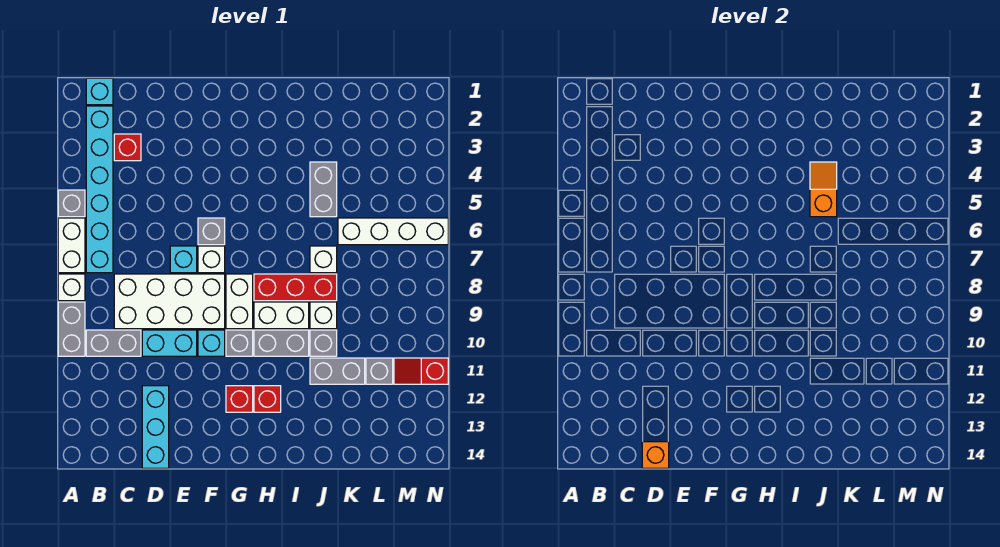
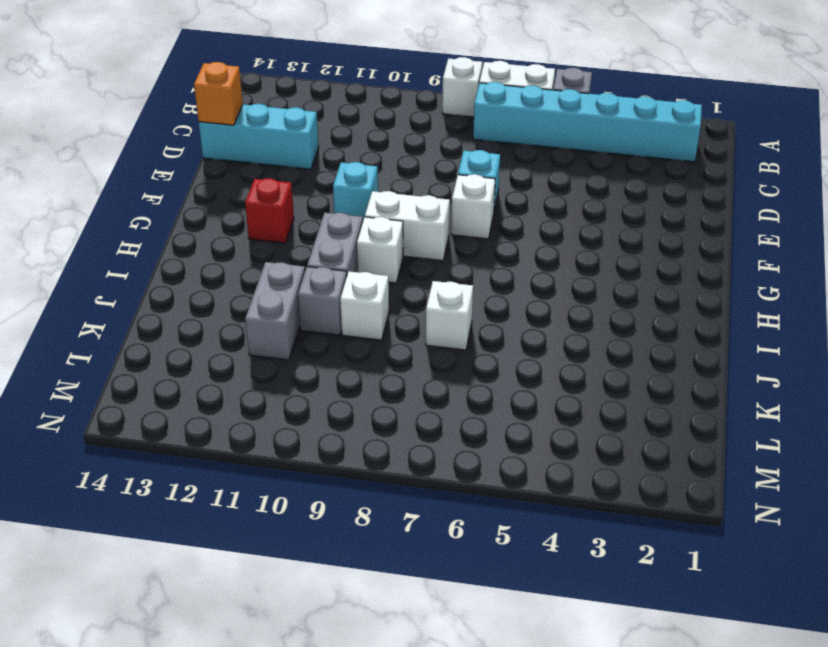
white brick H9 level 1 -> white brick H9:I9 level 1
none -> grey brick A9:A10 level 1
none -> cyan brick B1 level 1
none -> grey brick B10:C10 level 1
none -> red brick C3 level 1

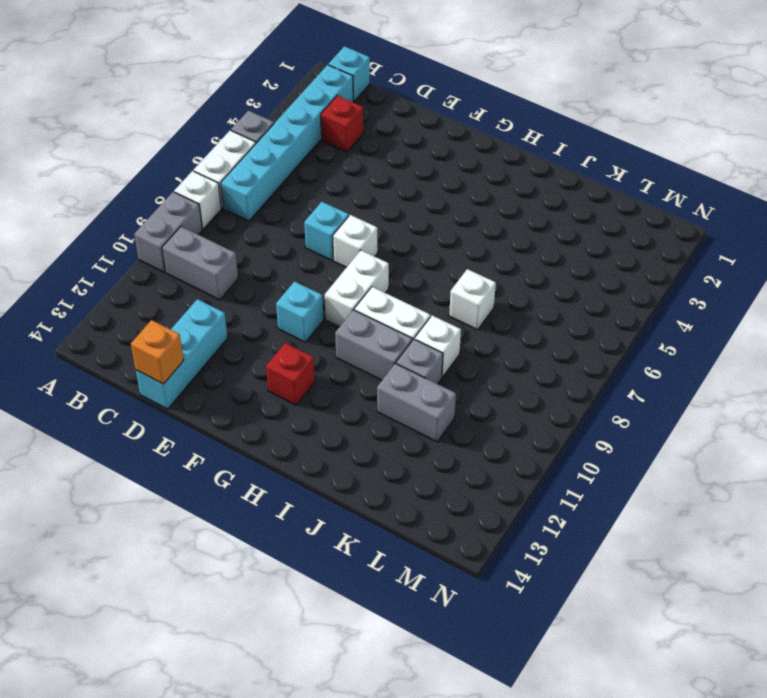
none -> white brick C8:F9 level 1
none -> cyan brick D10:E10 level 1
none -> grey brick F6 level 1
none -> grey brick G10 level 1

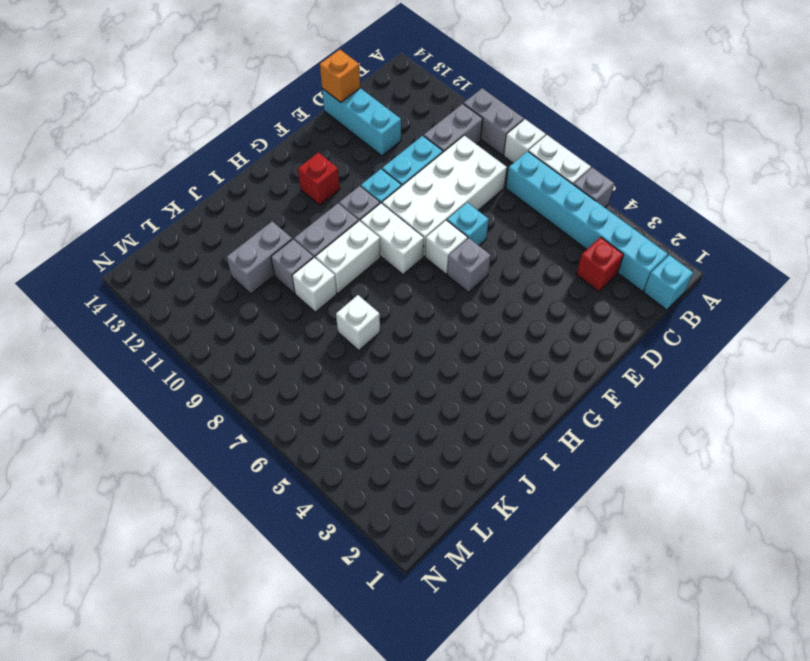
none -> red brick H8:J8 level 1
none -> red brick H12 level 1
none -> grey brick J4:J5 level 1
none -> white brick K6:N6 level 1

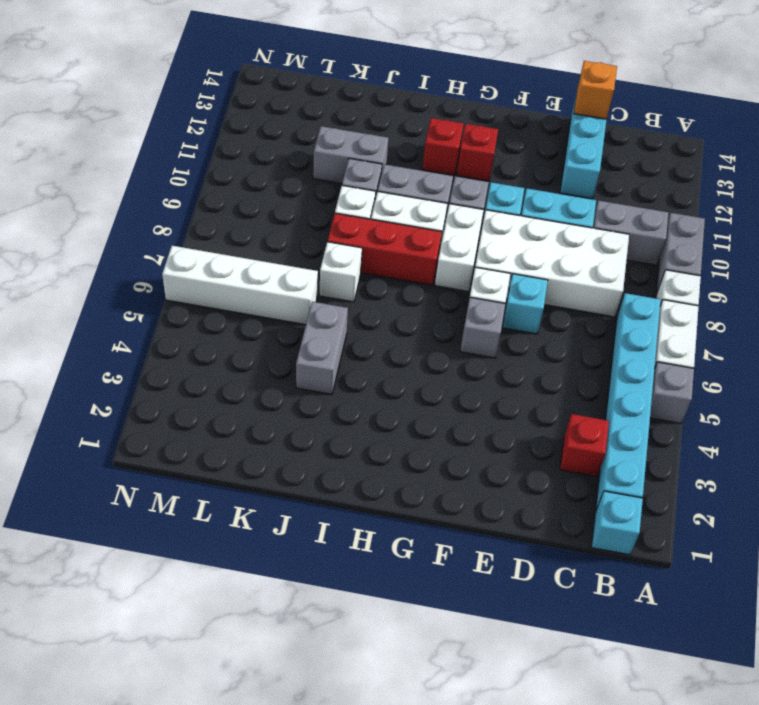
none -> grey brick L11 level 1
none -> red slope M11:N11 level 1 top N
none -> orange slope J4:J5 level 2 top 5

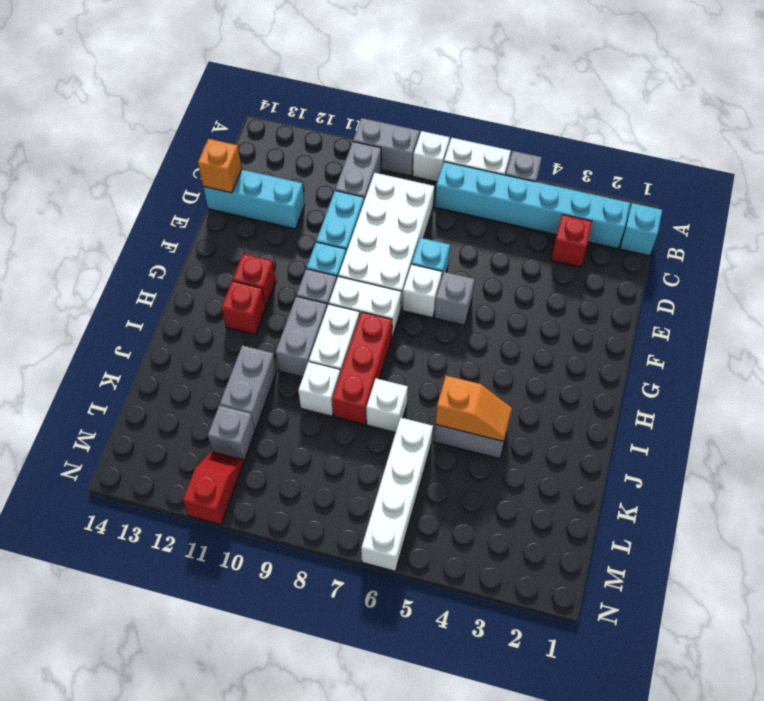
none -> grey brick J10 level 1

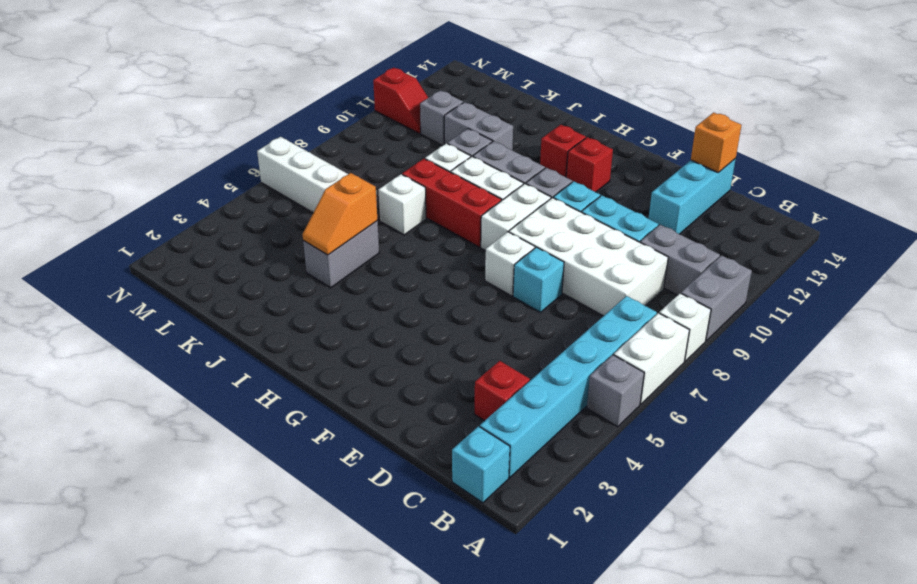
none -> grey brick F6 level 1

